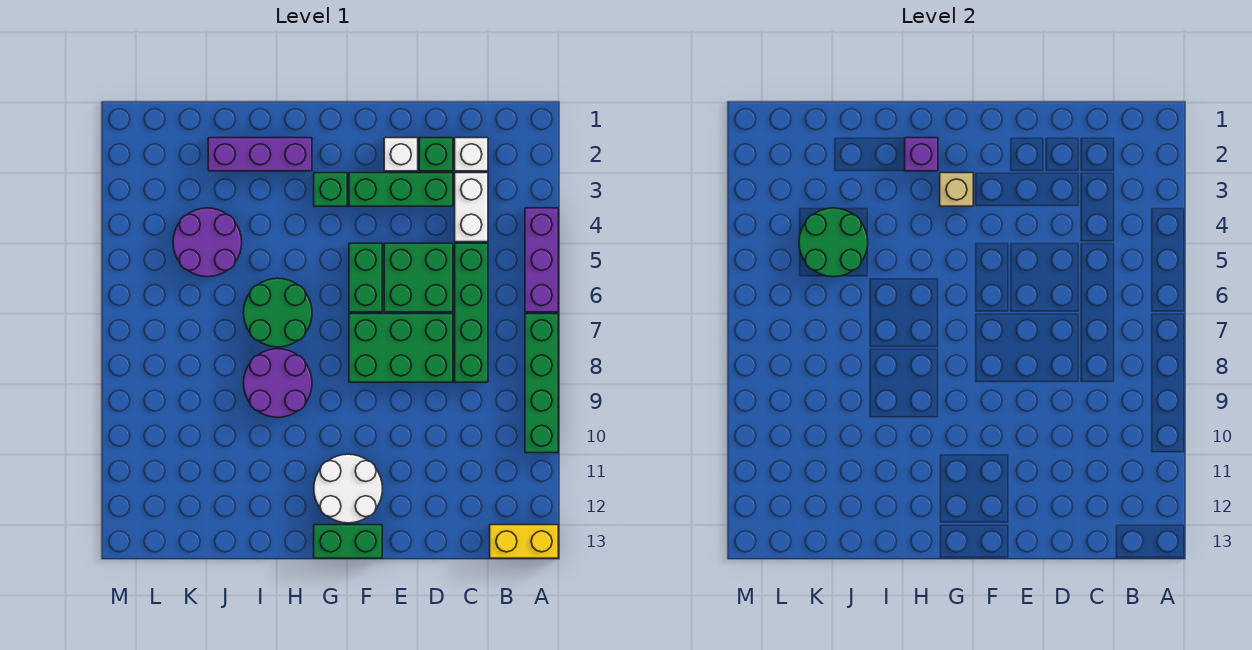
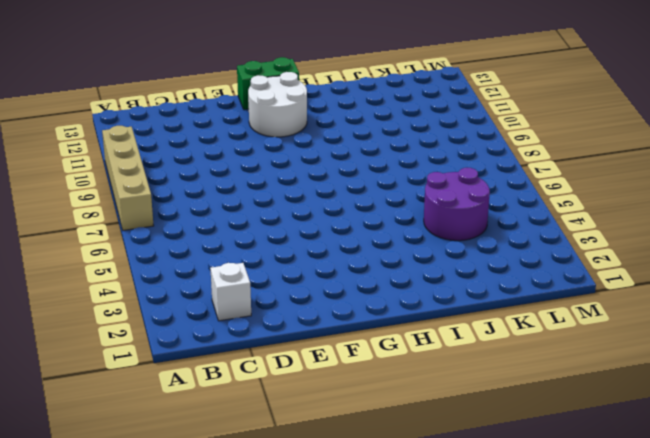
tan brick A7:A10 level 1 -> green brick A7:A10 level 1
none -> purple brick A4:A6 level 1
none -> yellow brick A13:B13 level 1
none -> white brick C3:C4 level 1

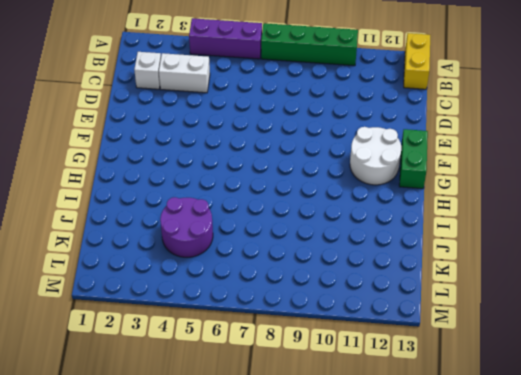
none -> green brick C5:C8 level 1
none -> green brick D2 level 1
none -> green brick D3:F3 level 1

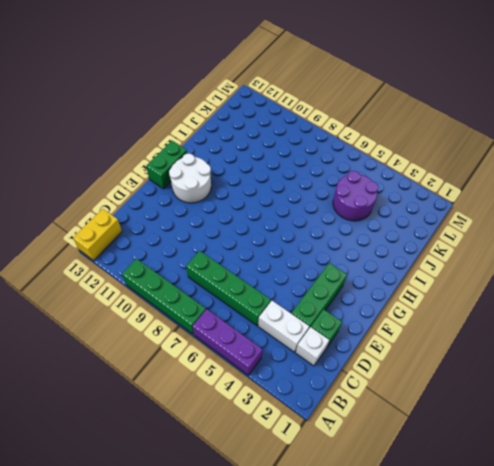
none -> green brick D5:E6 level 1
none -> green brick D7:F8 level 1
none -> white brick E2 level 1

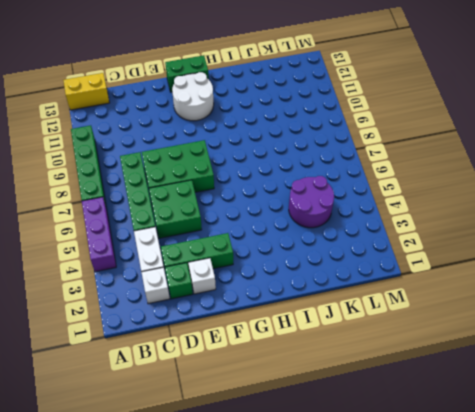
none -> green brick F5:F6 level 1
none -> green brick G3 level 1
none -> purple brick H2:J2 level 1

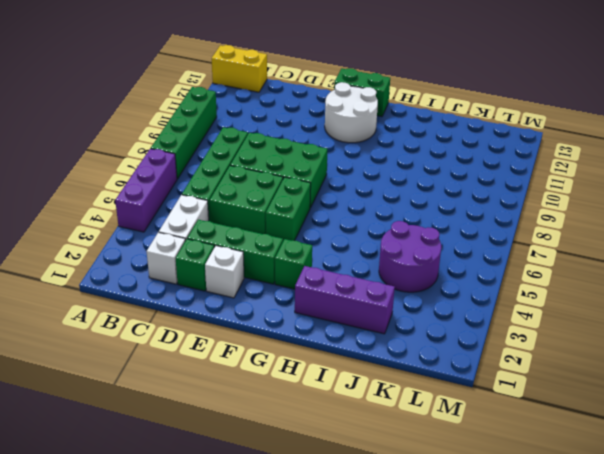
none -> green round brick H6:I7 level 1
none -> purple round brick H8:I9 level 1
none -> tan brick G3 level 2

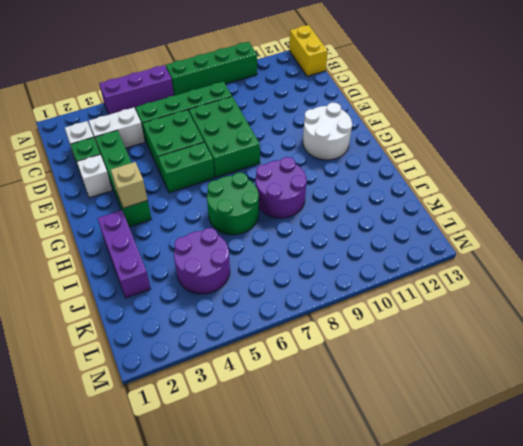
none -> green brick F13:G13 level 1
none -> purple brick H2 level 2
none -> green round brick J4:K5 level 2

